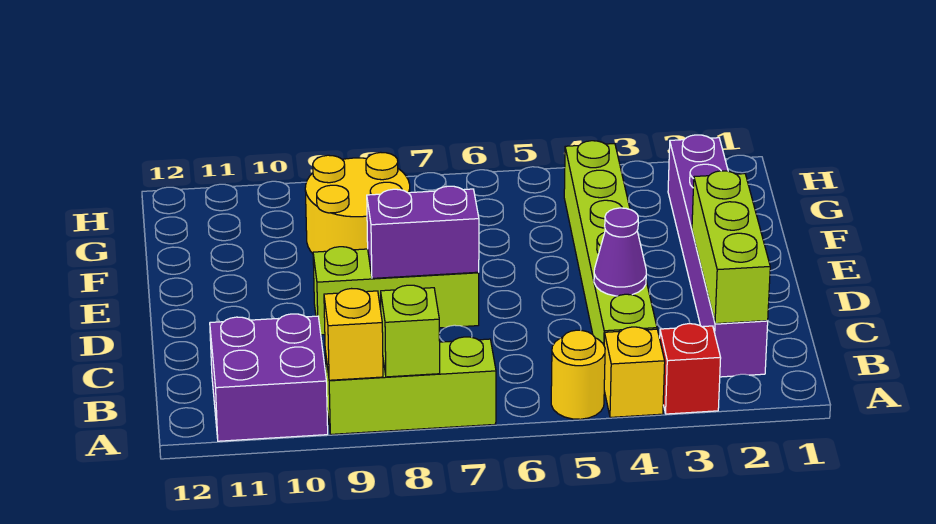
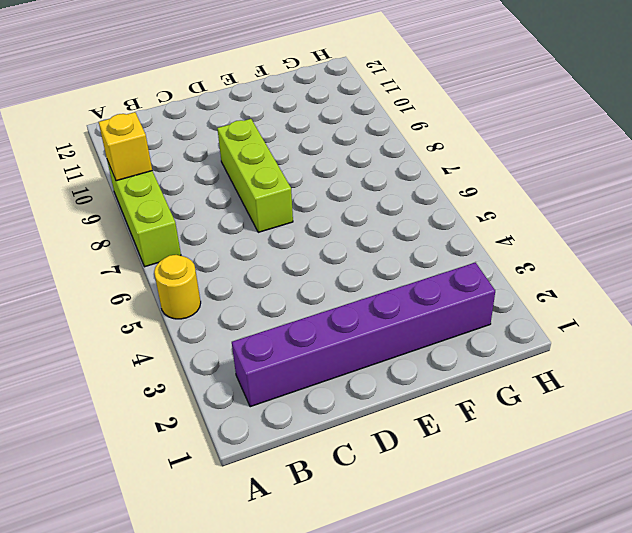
none -> red brick A3 level 1
none -> yellow brick A4 level 1
none -> purple brick A10:B11 level 1

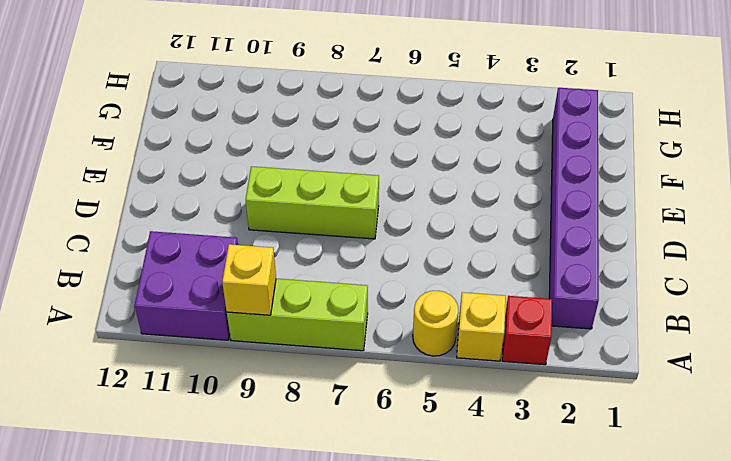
none -> lime brick B4:G4 level 1
none -> yellow round brick F8:G9 level 1
none -> lime brick A8 level 2

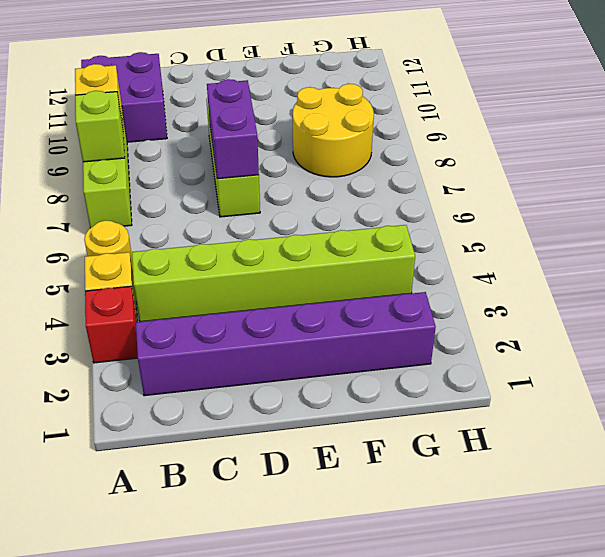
none -> lime brick B2:D2 level 2
none -> purple cone C4 level 2

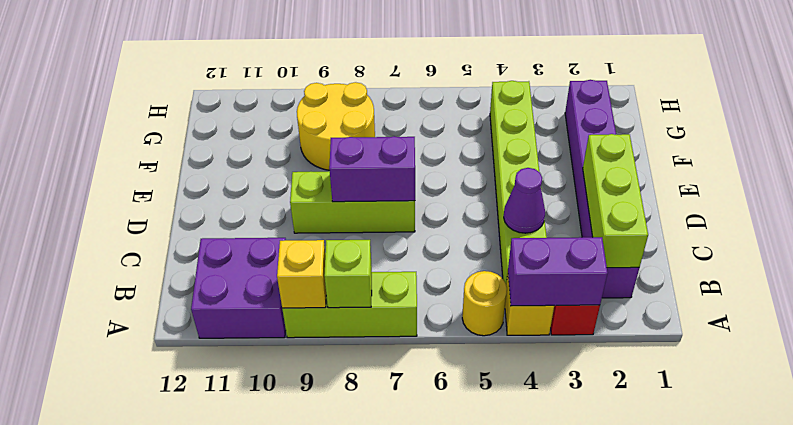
purple brick A3:A4 level 2 -> none

